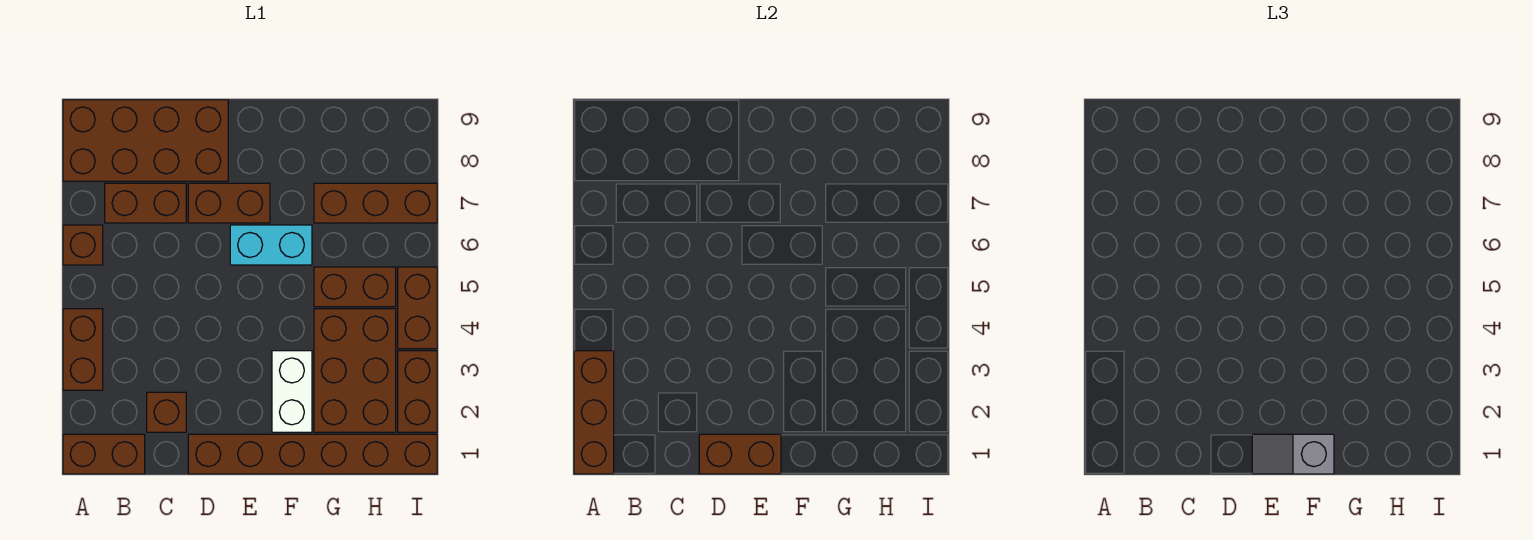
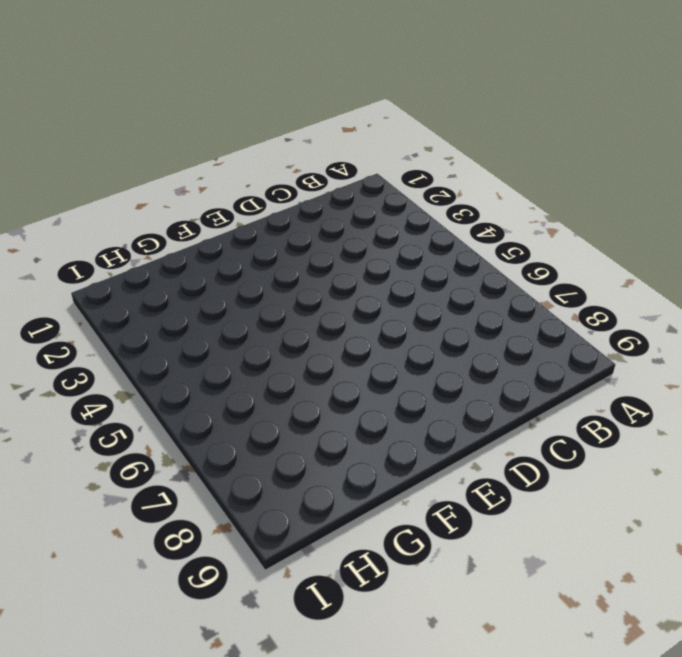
none -> brown brick A1:B1 level 1
none -> brown brick A3:A4 level 1
none -> brown brick A6 level 1

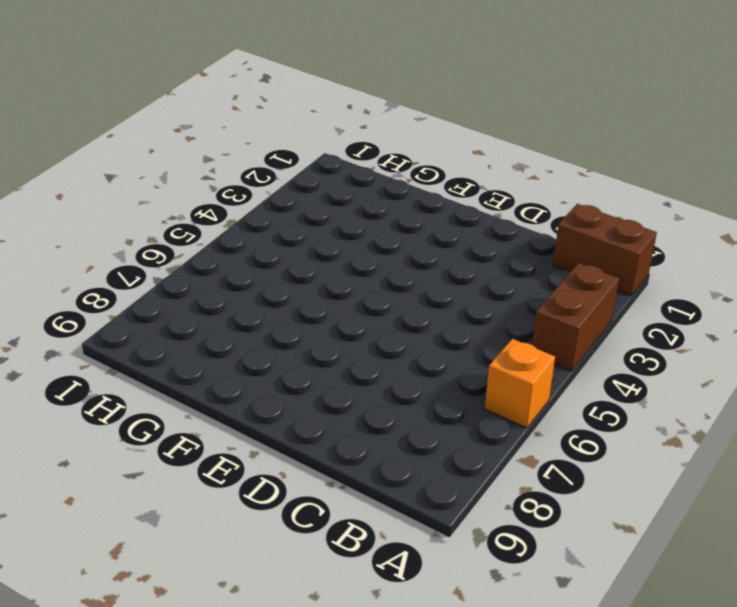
orange brick A6 level 1 -> brown brick A6 level 1
none -> brown brick A8:D9 level 1
none -> brown brick B7:C7 level 1
none -> brown brick C2 level 1

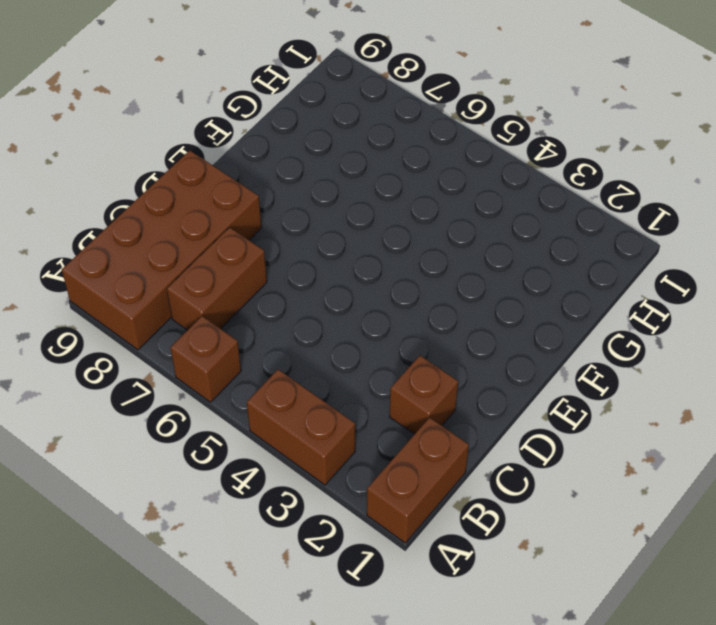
none -> brown brick D1:I1 level 1
none -> brown brick D7:E7 level 1
none -> cyan brick E6:F6 level 1

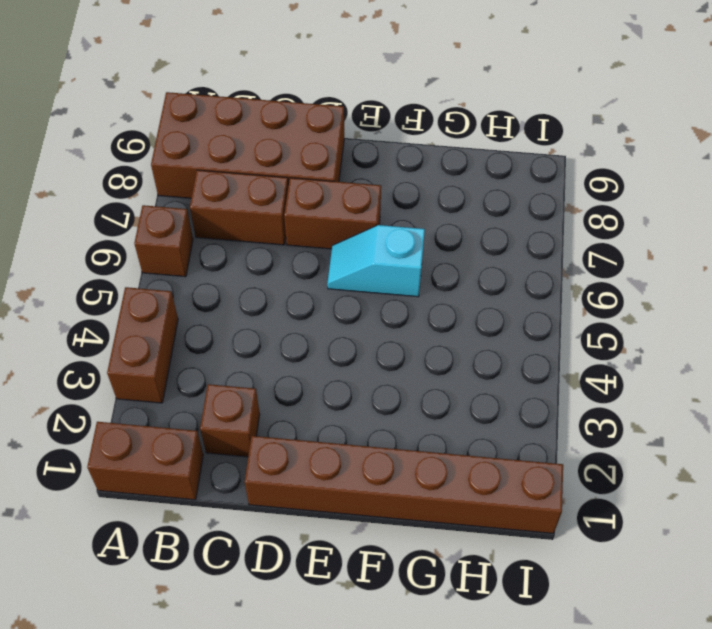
cyan slope E6:F6 level 1 top F -> cyan brick E6:F6 level 1
none -> white brick F2:F3 level 1
none -> brown brick G2:H4 level 1
none -> brown brick G5:H5 level 1

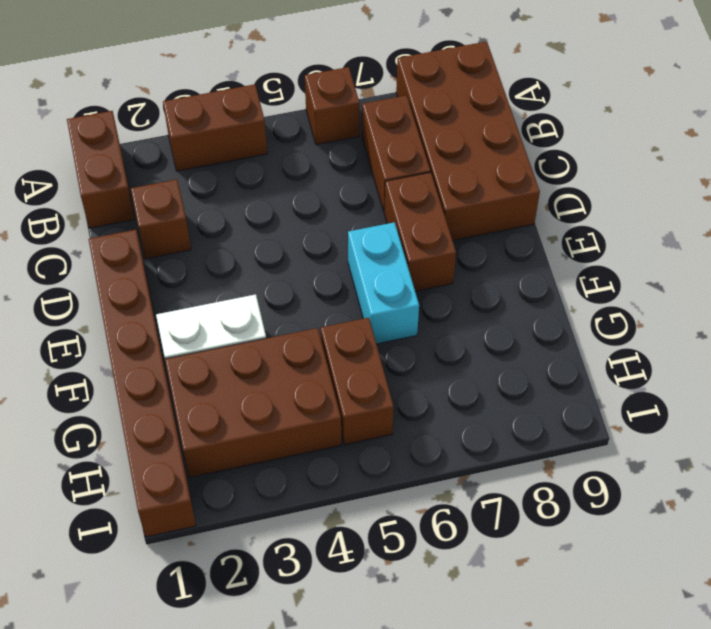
none -> brown brick G7:I7 level 1
none -> brown brick I2:I3 level 1
none -> brown brick I4:I5 level 1

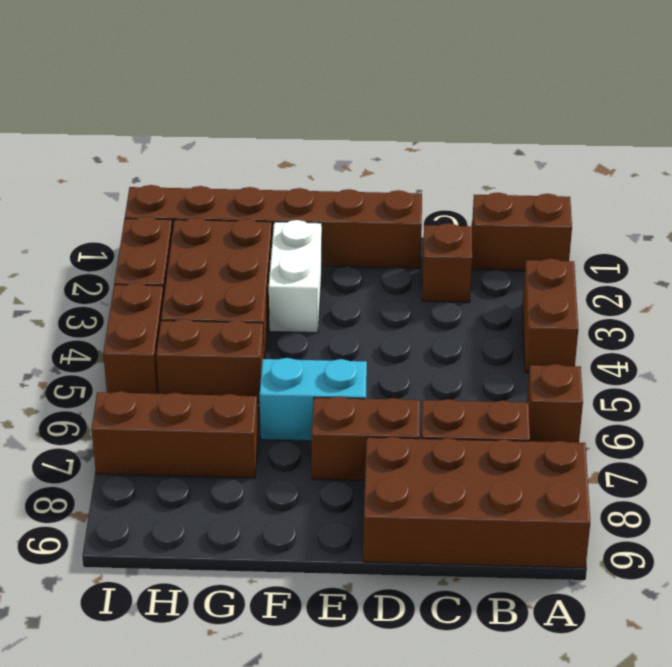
none -> brown brick A1:A3 level 2
none -> brown brick D1:E1 level 2
none -> grey slope E1:F1 level 3 top F

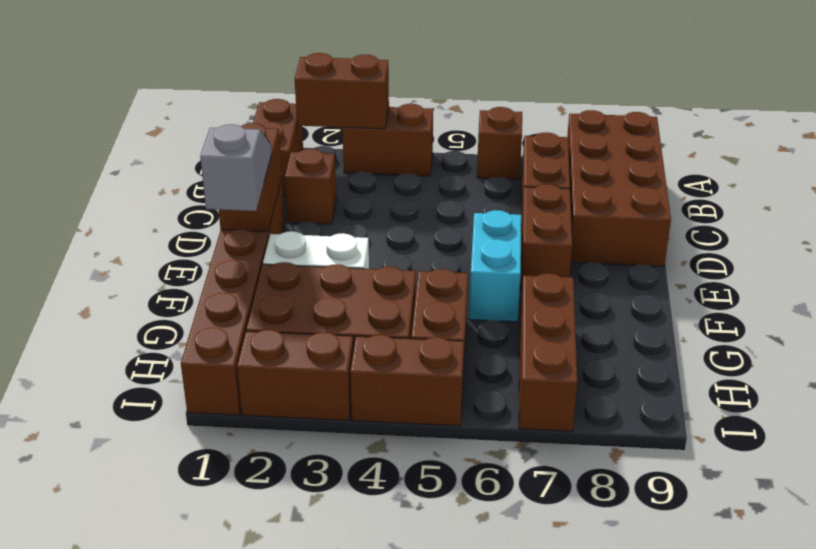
brown brick A2:A3 level 2 -> brown brick A1:A3 level 2

